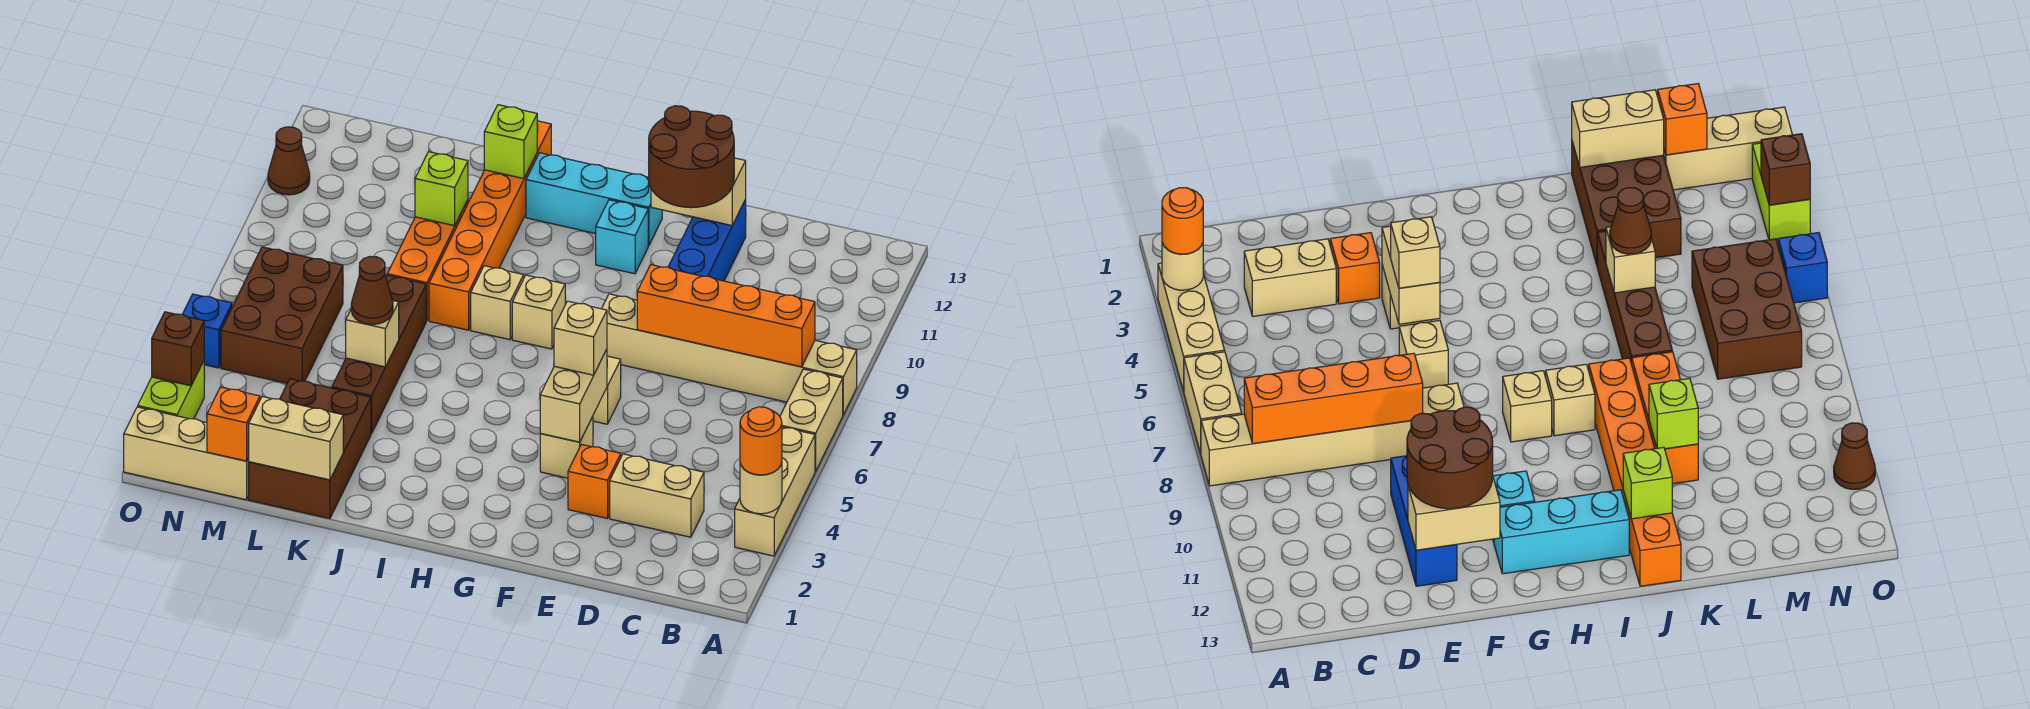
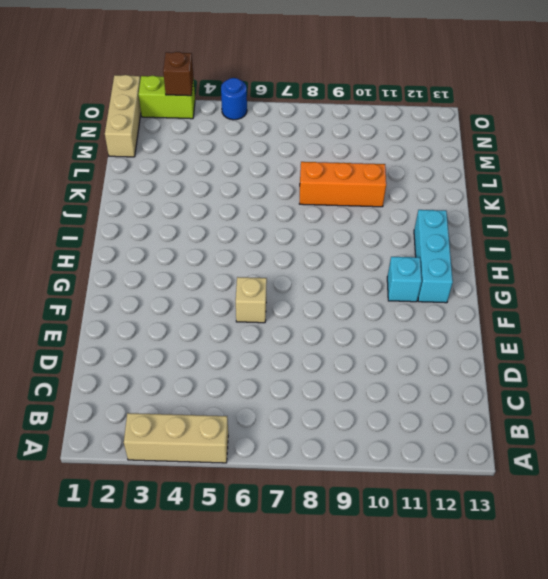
blue round brick O5 level 1 -> blue brick O5 level 1
none -> tan brick A6:A7 level 1
none -> tan brick A8:F8 level 1
none -> tan brick C3:D3 level 1
none -> orange brick E3 level 1

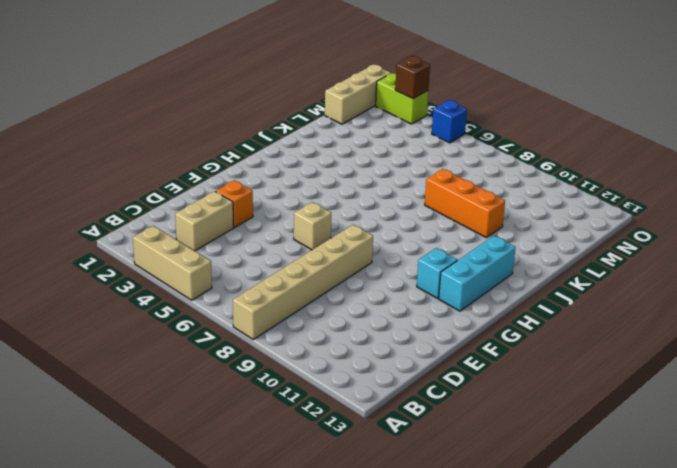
none -> tan brick A6:A7 level 1
none -> blue brick E10:E12 level 1
none -> tan brick F4 level 1
none -> tan brick H8 level 1

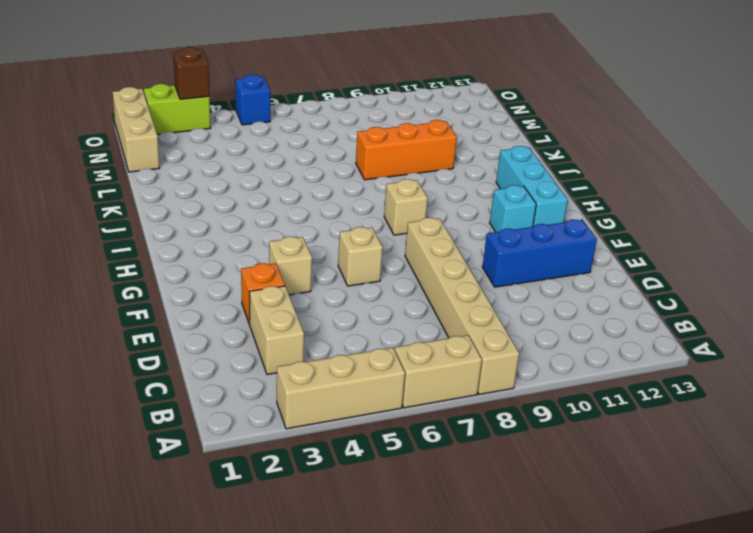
none -> tan brick I8 level 1
none -> orange brick J8:J13 level 1
none -> brown brick K1:L3 level 1
none -> brown brick K4:K7 level 1

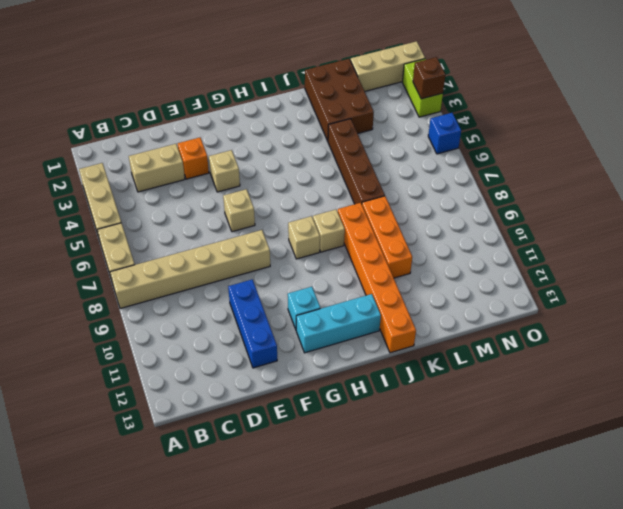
none -> brown brick M5:N7 level 1
none -> brown cone O11 level 1
none -> tan round brick A3 level 2
none -> orange brick B8:E8 level 2

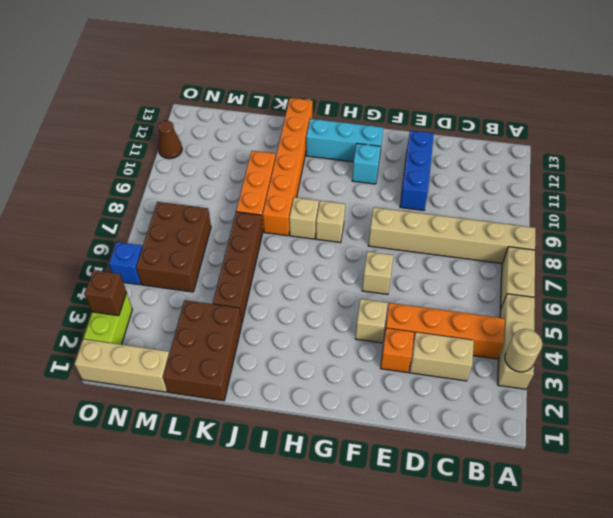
orange brick B4:E4 level 1 -> orange brick B8:E8 level 2
none -> tan brick E12:F12 level 2
none -> tan brick F4:F5 level 2
none -> lime brick J12 level 2
none -> tan brick K1:L1 level 2

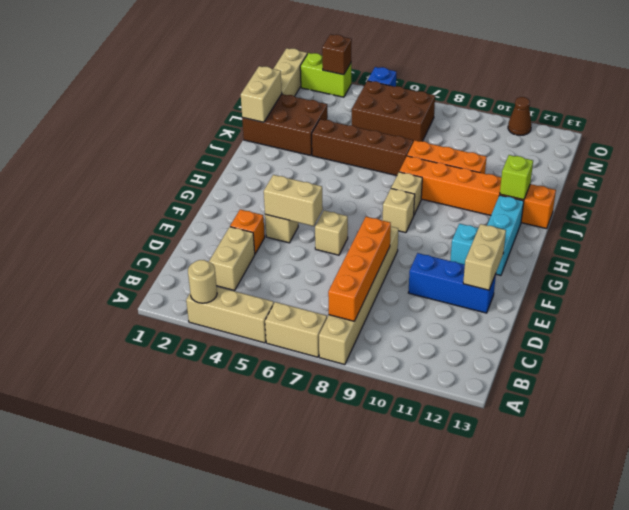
none -> tan brick K5 level 2
none -> lime brick K10 level 2
none -> orange brick M1 level 2
none -> orange round brick A3 level 3

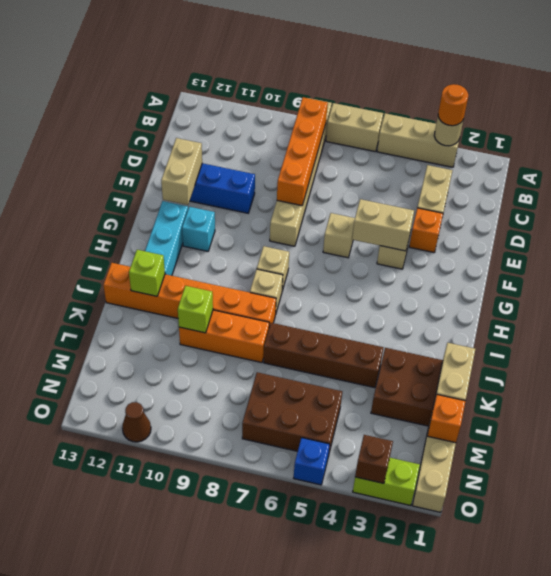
none -> tan brick K5 level 2
none -> brown round brick E11:F12 level 3
none -> tan brick F5 level 3
none -> brown cone K5 level 3

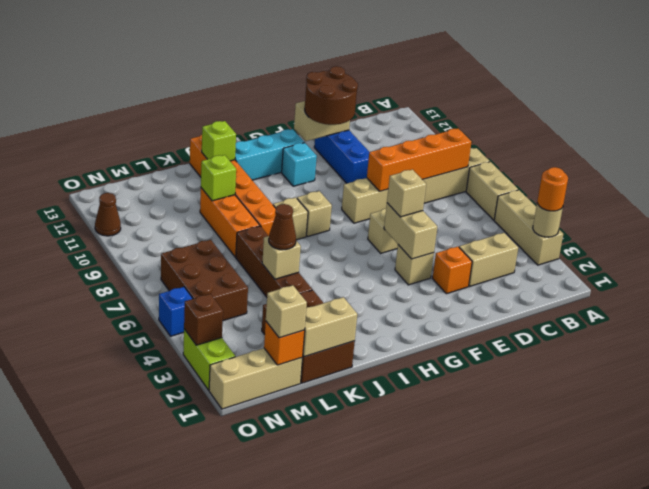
tan brick M1 level 3 -> none

